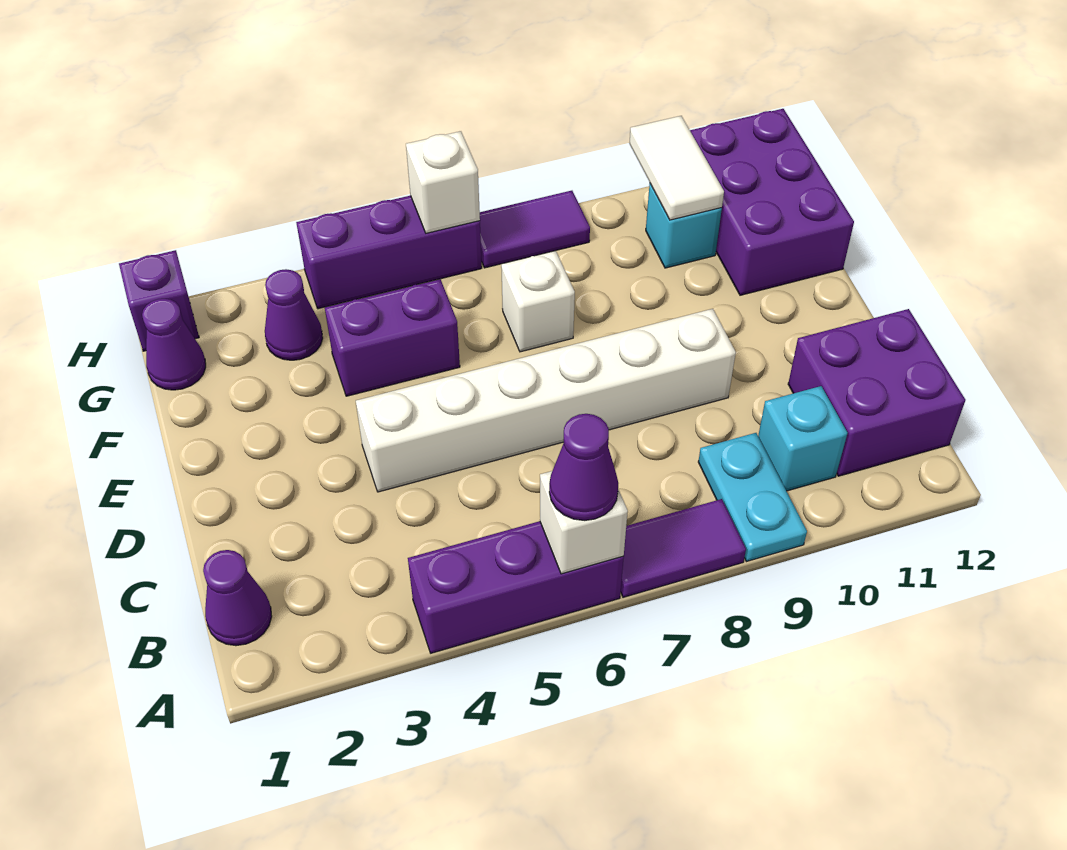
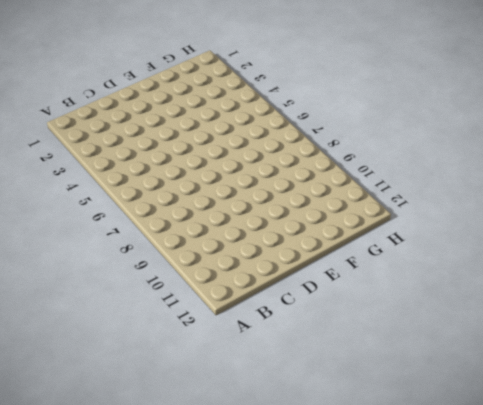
none -> purple brick A4:A6 level 1
none -> purple tile A7:A8 level 1
none -> cyan plate A9:B9 level 1

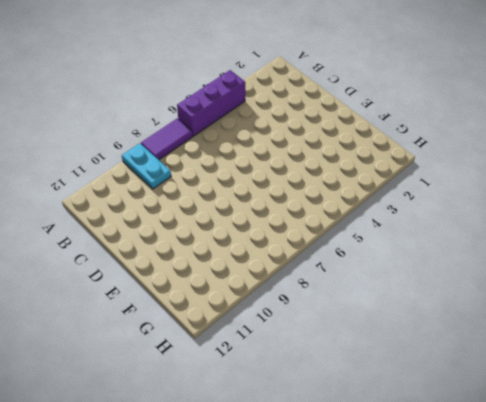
none -> purple cone B1 level 1
none -> cyan brick B10 level 1
none -> purple brick B11:C12 level 1

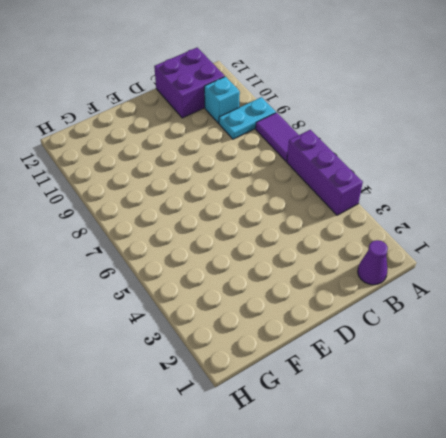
none -> white brick D4:D9 level 1
none -> purple brick F4:F5 level 1
none -> white brick F7 level 1

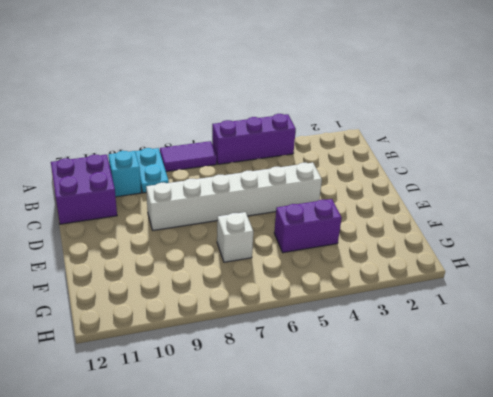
none -> purple cone B1 level 1
none -> purple brick F11:H12 level 1
none -> purple cone G1 level 1

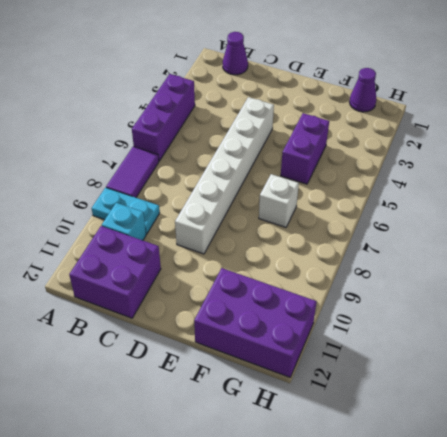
none -> purple cone G3 level 1
none -> cyan brick G10 level 1
none -> purple brick H1 level 1

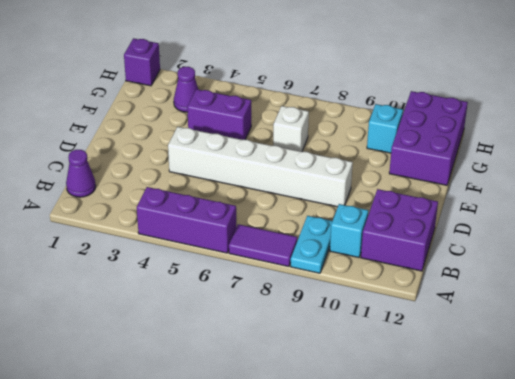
none -> purple cone G1 level 1
none -> purple brick H4:H6 level 1
none -> purple tile H7:H8 level 1

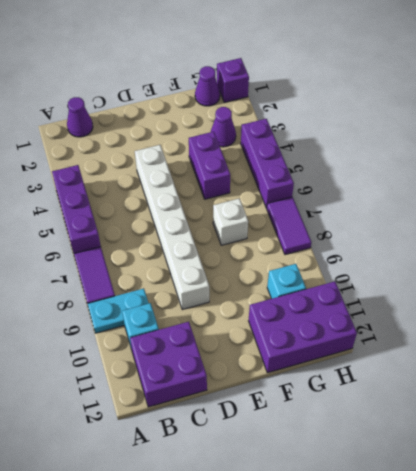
none -> white brick A6 level 2
none -> white tile G10:H10 level 2
none -> white brick H6 level 2

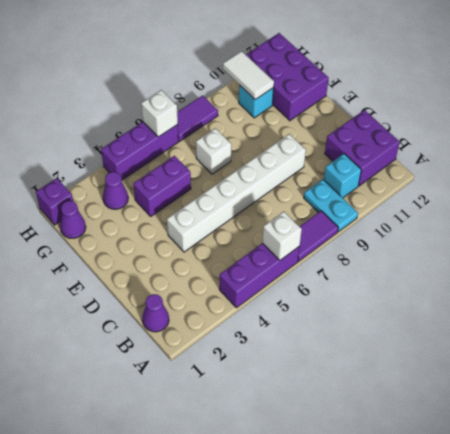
none -> purple cone A6 level 3

